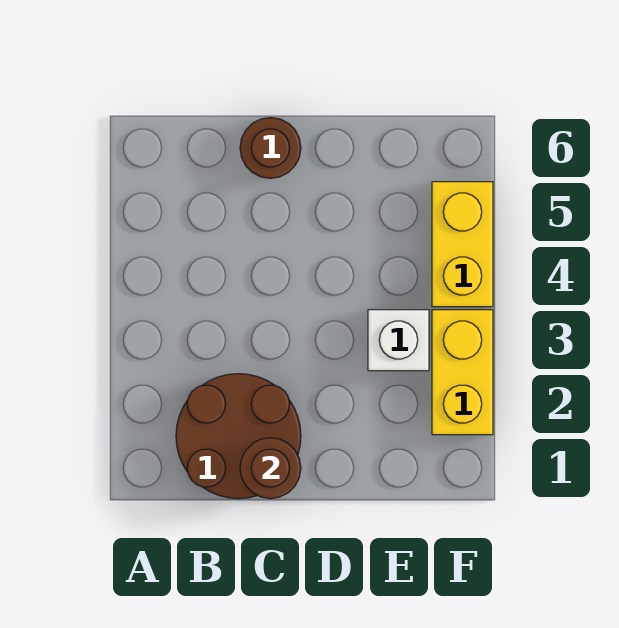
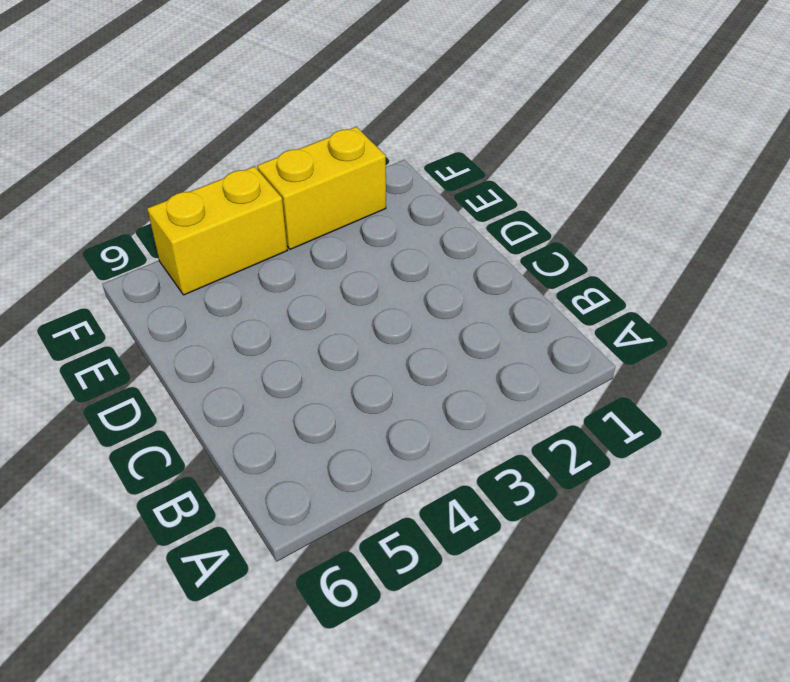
none -> brown round brick B1:C2 level 1
none -> brown round brick C6 level 1

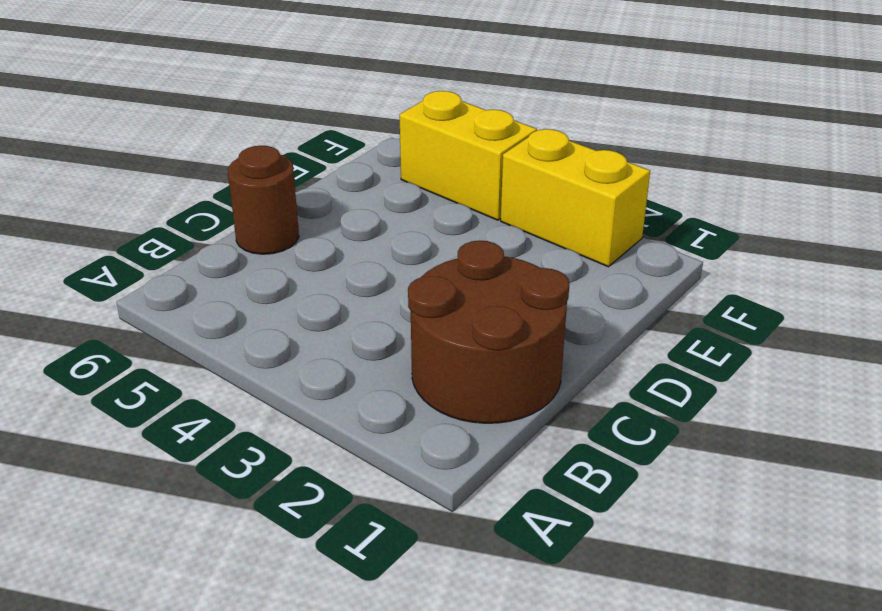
none -> white brick E3 level 1
none -> brown round brick C1 level 2

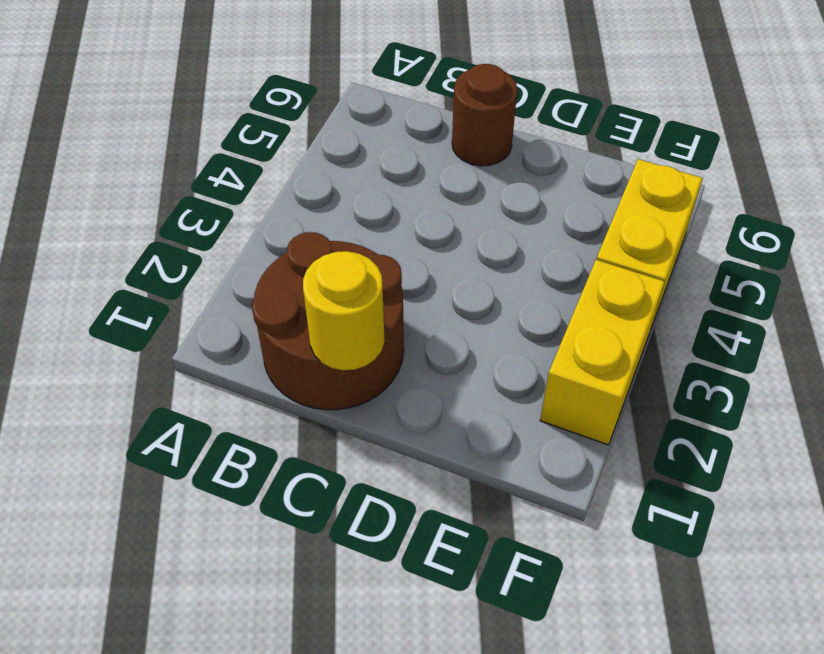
yellow round brick C1 level 2 -> brown round brick C1 level 2
none -> white brick E3 level 1

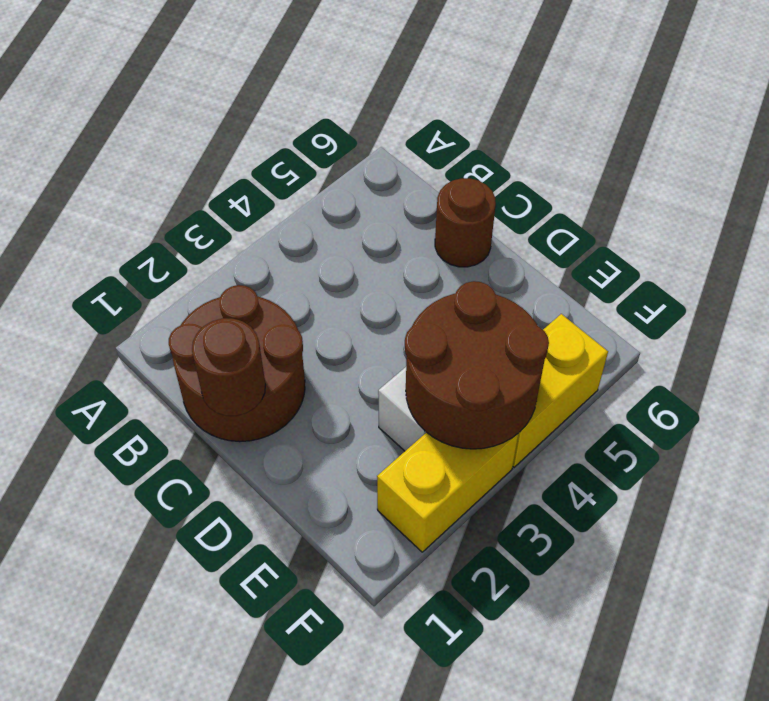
brown round brick E3:F4 level 2 -> none

